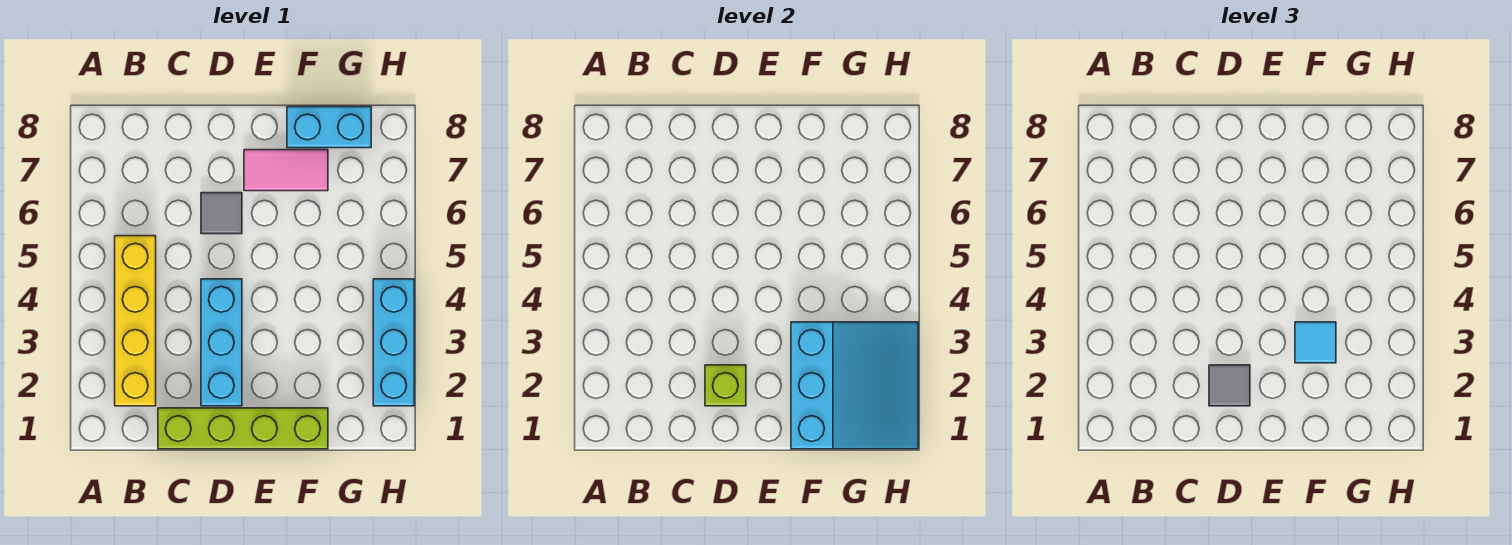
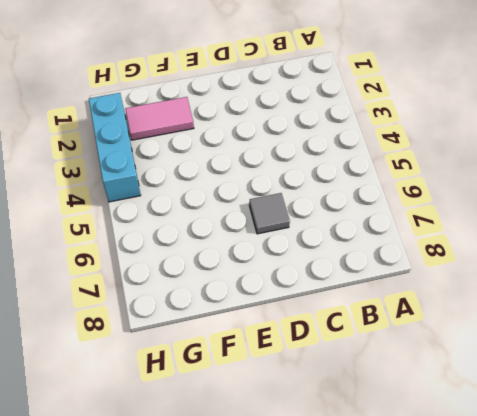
pink tile F2:G2 level 1 -> pink tile E7:F7 level 1
none -> yellow brick B2:B5 level 1
none -> lime brick C1:F1 level 1

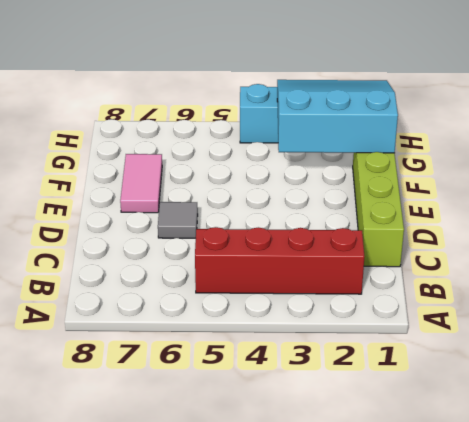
red brick B2:B5 level 1 -> yellow brick B2:B5 level 1
none -> cyan brick D2:D4 level 1
none -> cyan brick F8:G8 level 1

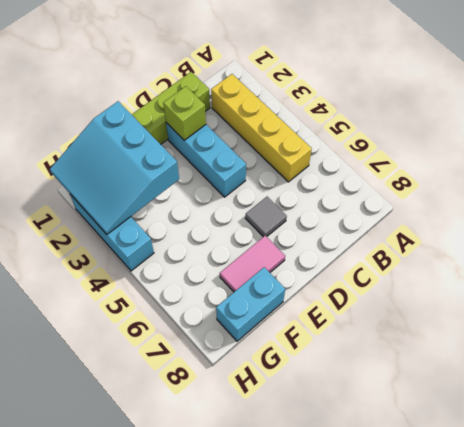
none -> grey tile D2 level 3
none -> cyan tile F3 level 3

